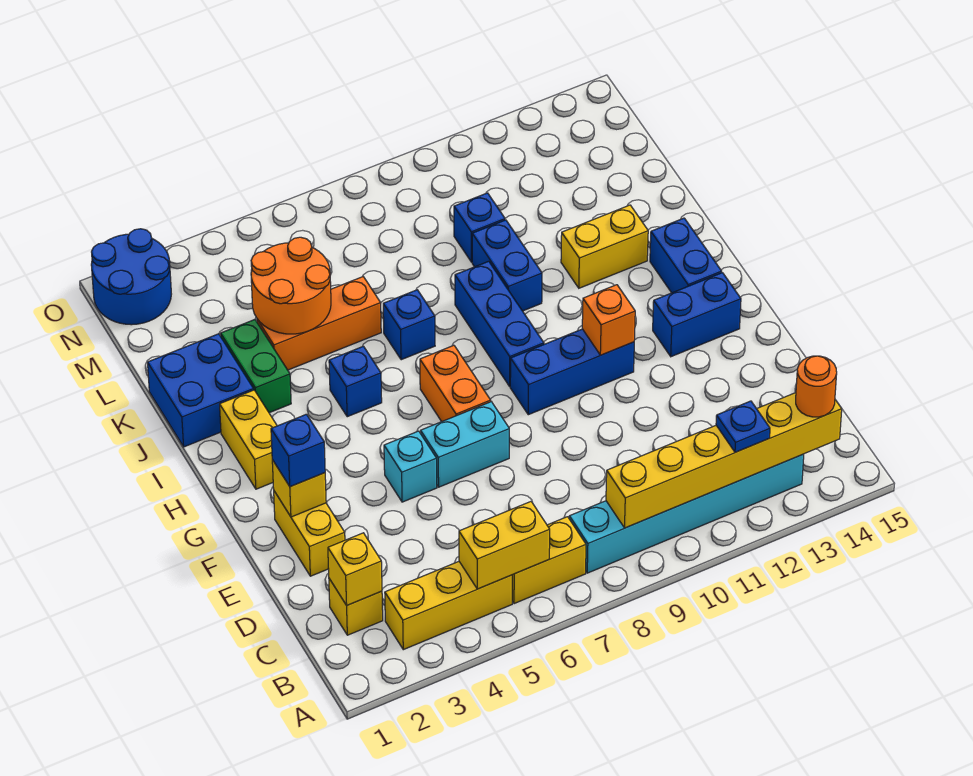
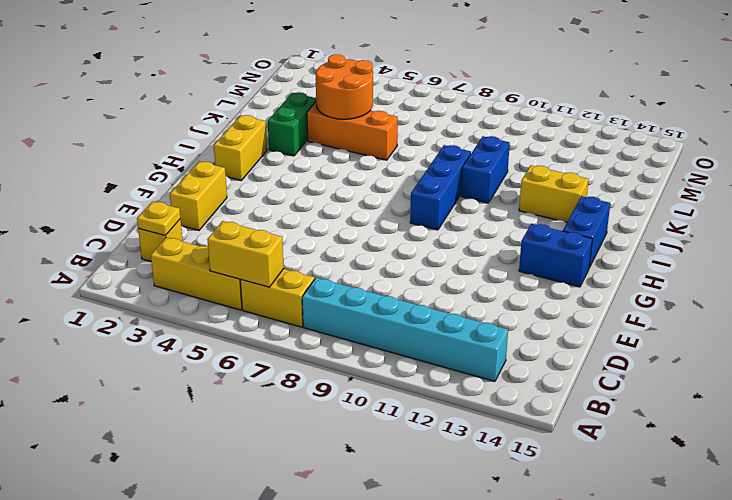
yellow plate C2 level 2 -> yellow brick C2 level 2
none -> cyan brick F5 level 1
none -> cyan brick F6:F7 level 1
none -> orange brick G7:H7 level 1
none -> blue brick G9:G11 level 1

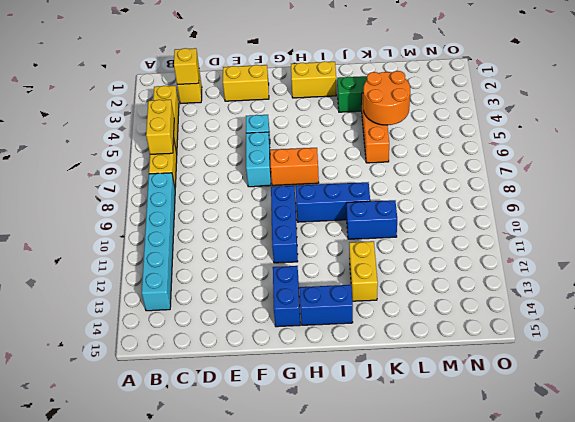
none -> blue brick I5 level 1
none -> blue brick J1:K2 level 1
none -> blue brick J7 level 1
none -> blue brick L10 level 1

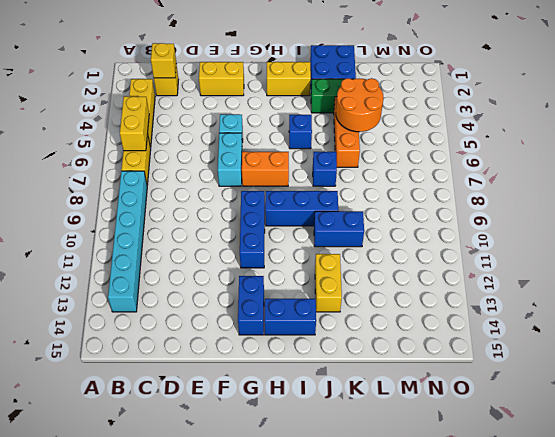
none -> blue brick L10 level 1
none -> blue round brick N1:O2 level 1
none -> yellow brick B9:B14 level 2
none -> yellow brick F2 level 2

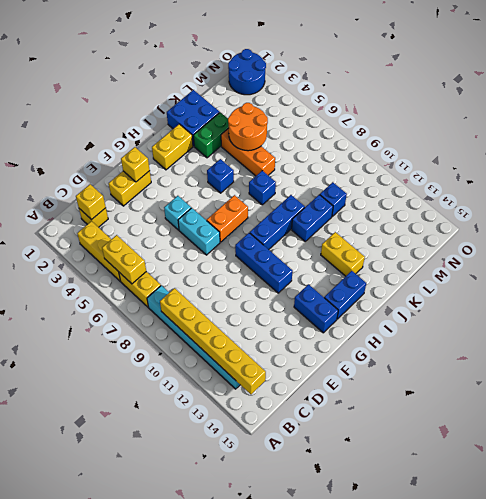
none -> orange brick G11 level 2
none -> blue plate B12 level 3
none -> orange round brick B14 level 3
none -> blue brick F2 level 3

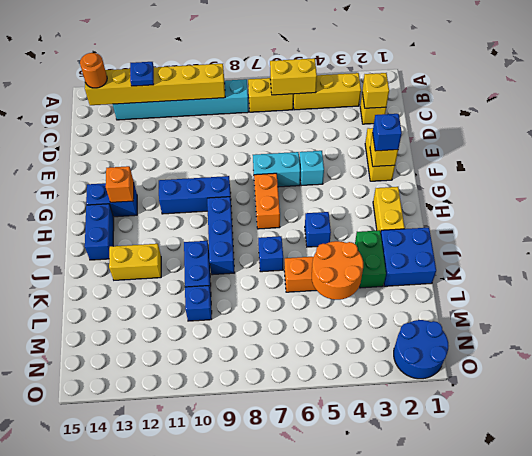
orange brick G13 level 2 -> orange brick G11 level 2

